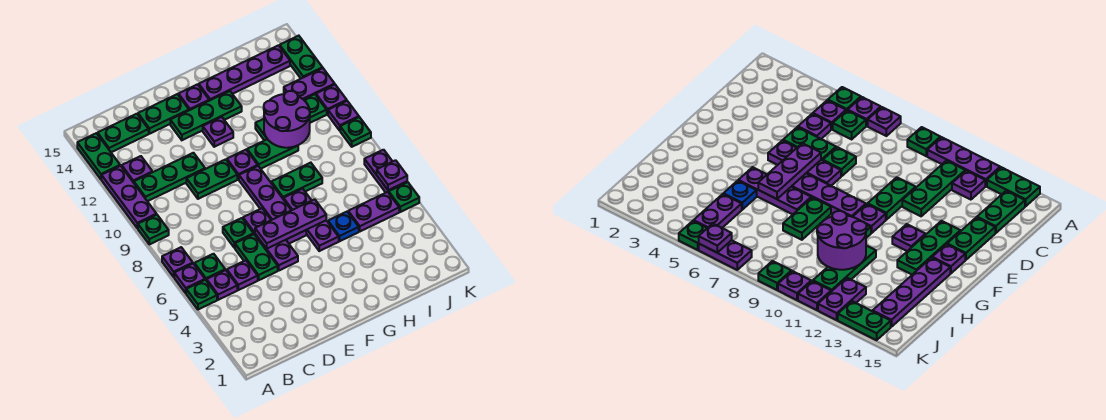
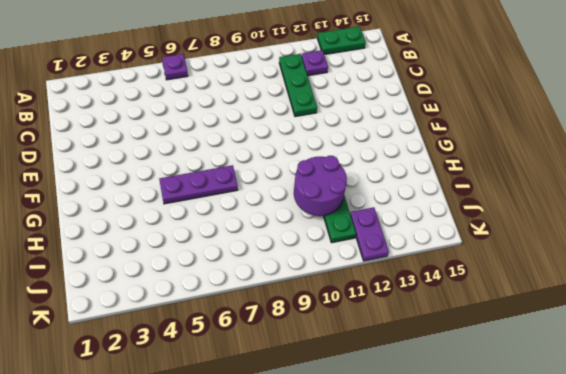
none -> green plate A5 level 1
none -> purple plate A7 level 1
none -> green plate A9 level 1
none -> purple plate A10:A12 level 1

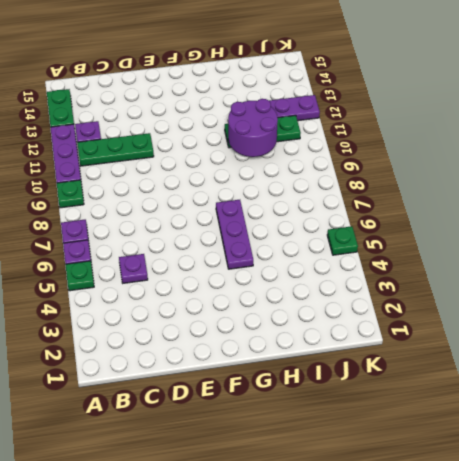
none -> purple plate B5 level 1
none -> green plate B6 level 1
none -> green plate B14:C14 level 1
none -> green plate D5:D6 level 1

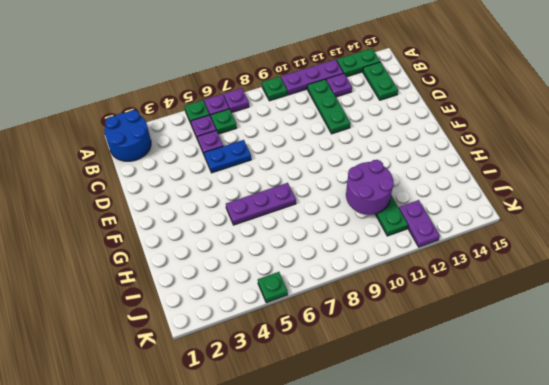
blue round brick A1:B2 level 1 -> none
blue plate D5:D6 level 1 -> green plate D5:D6 level 1
none -> green plate D7 level 1
none -> green plate D10:E10 level 1
none -> green plate D14:E14 level 1
none -> purple plate E5:E7 level 1

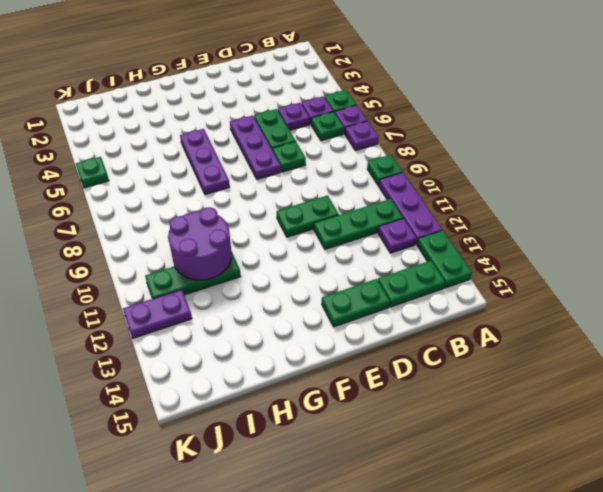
none -> green plate E13:G13 level 1
none -> purple plate F6:F9 level 1
none -> purple plate F10 level 1
none -> purple plate F12 level 1

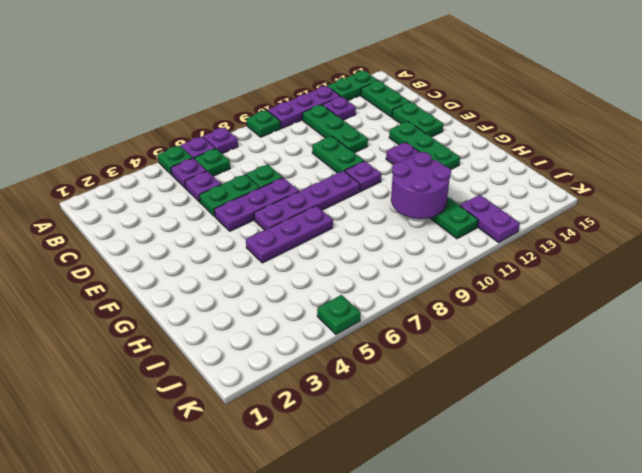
none -> purple plate F14 level 1
none -> green plate G8:H8 level 1
none -> green plate G10:H10 level 1
none -> purple plate G14:J14 level 1

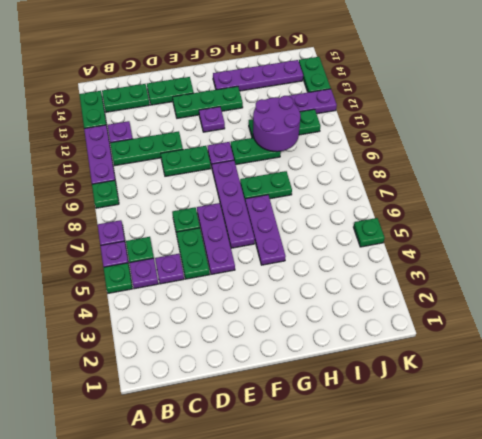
none -> purple plate F14 level 1
none -> blue plate H5 level 1
none -> purple plate I5:J5 level 1
none -> purple plate K6:K7 level 1

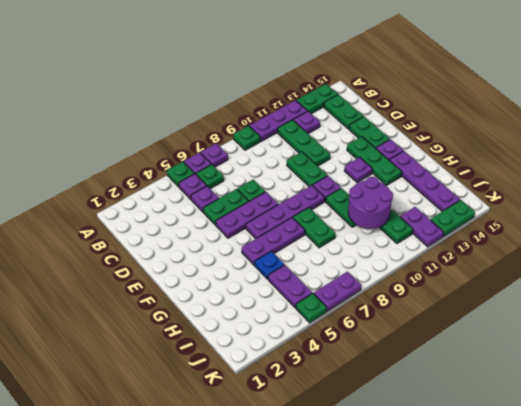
none -> green plate K9 level 1
none -> purple plate K10 level 1
none -> purple plate K11 level 1
none -> purple plate E6:G6 level 2

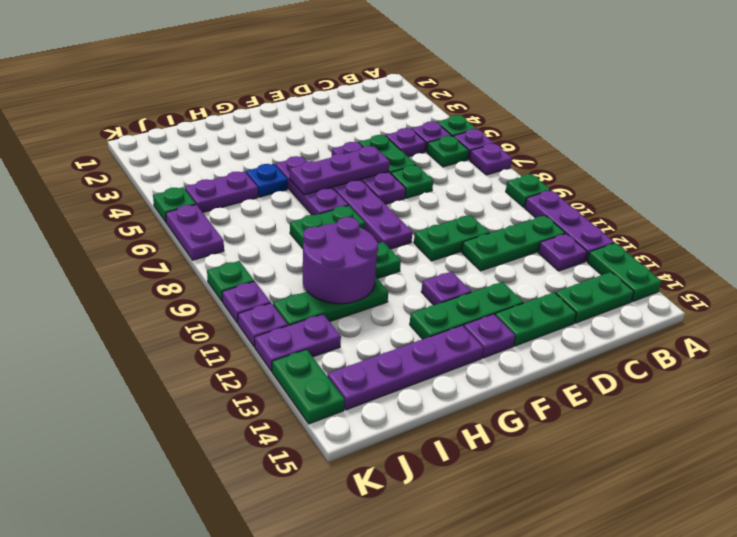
none -> purple plate F10 level 1
none -> purple plate K6 level 2

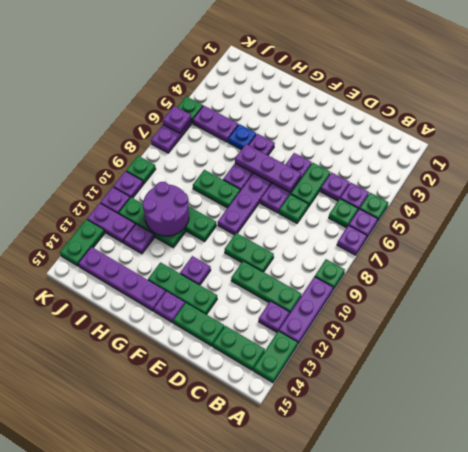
purple plate I12 level 1 -> purple plate F10 level 1

